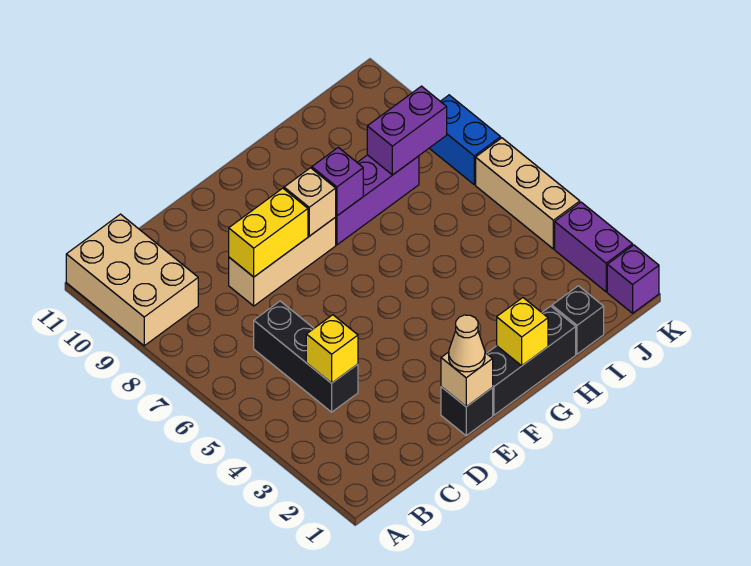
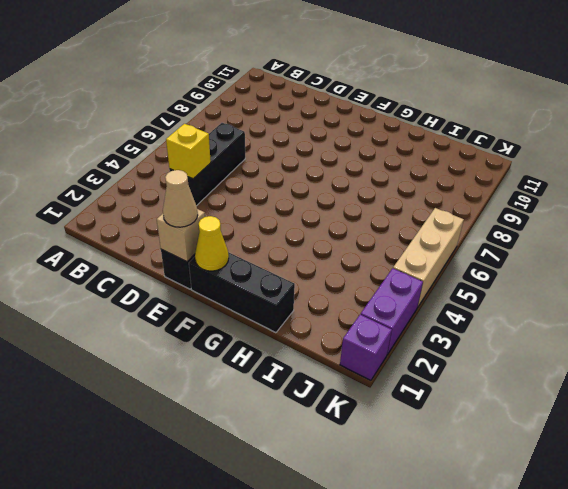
yellow cone F1 level 2 -> none
none -> tan brick A9:B11 level 1
none -> tan brick D8:F8 level 1
none -> purple brick G8:I8 level 1

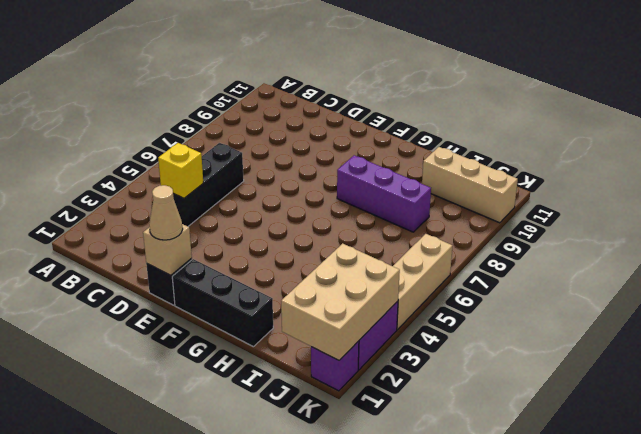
tan brick I10:K10 level 1 -> tan brick D8:F8 level 1
tan brick J1:K3 level 2 -> tan brick A9:B11 level 1
none -> black brick I1 level 1
none -> blue brick K7:K8 level 1
none -> yellow brick D8:E8 level 2

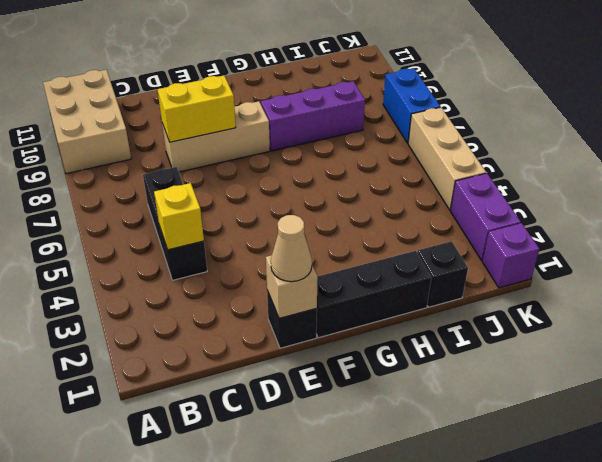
none -> tan brick F8 level 2
none -> yellow brick G1 level 2
none -> purple brick G8 level 2

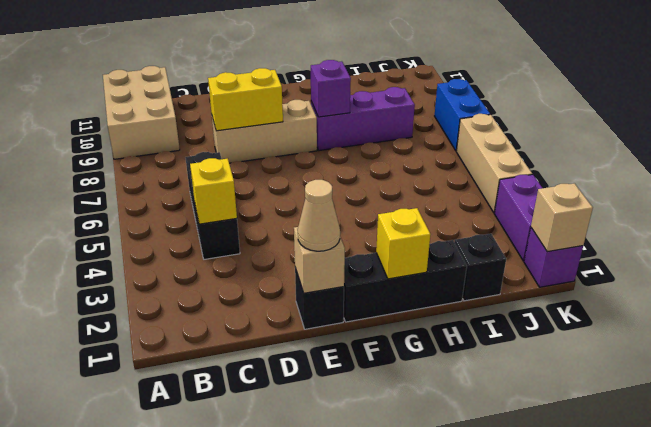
tan brick K1 level 2 -> tan brick F8 level 2
none -> purple brick I8:J8 level 2

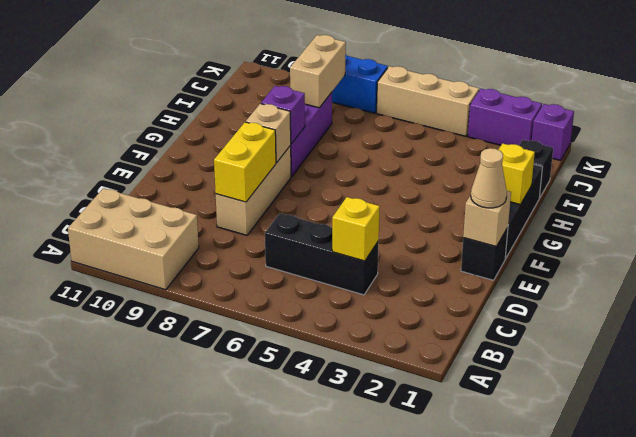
tan brick I8:J8 level 2 -> purple brick I8:J8 level 2

